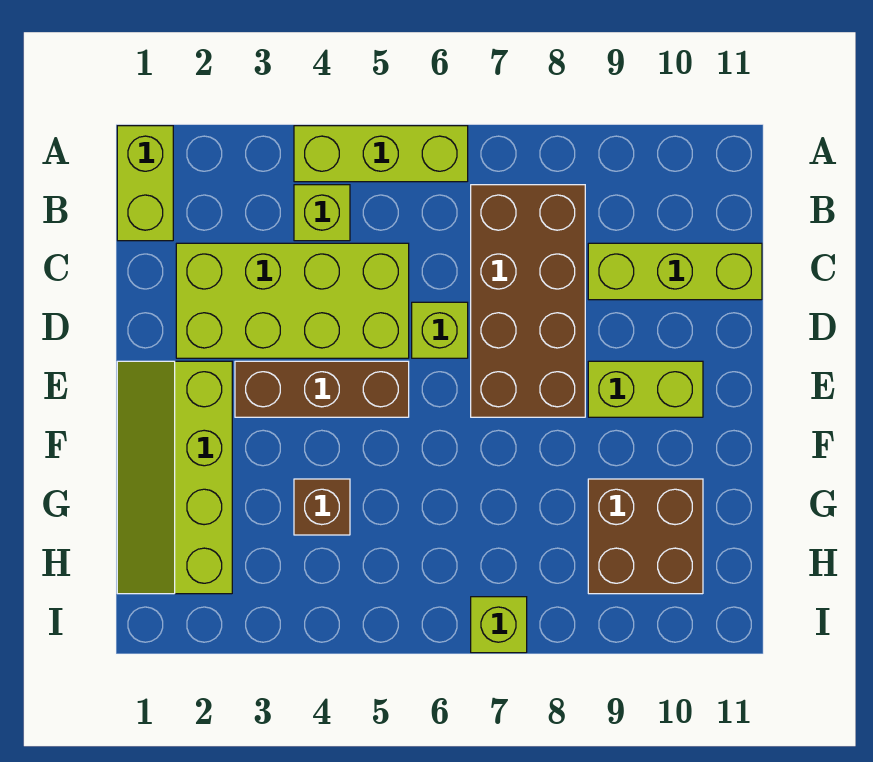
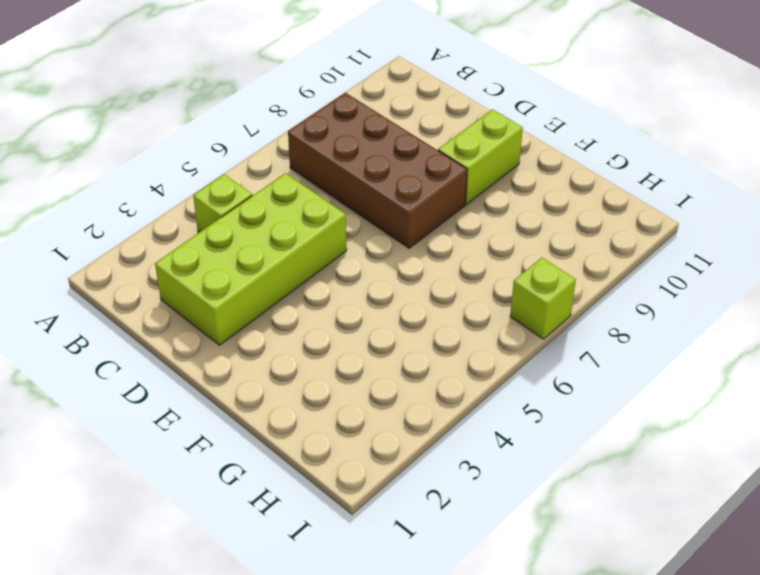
none -> lime brick A1:B1 level 1
none -> lime brick A4:A6 level 1
none -> lime brick C9:C11 level 1

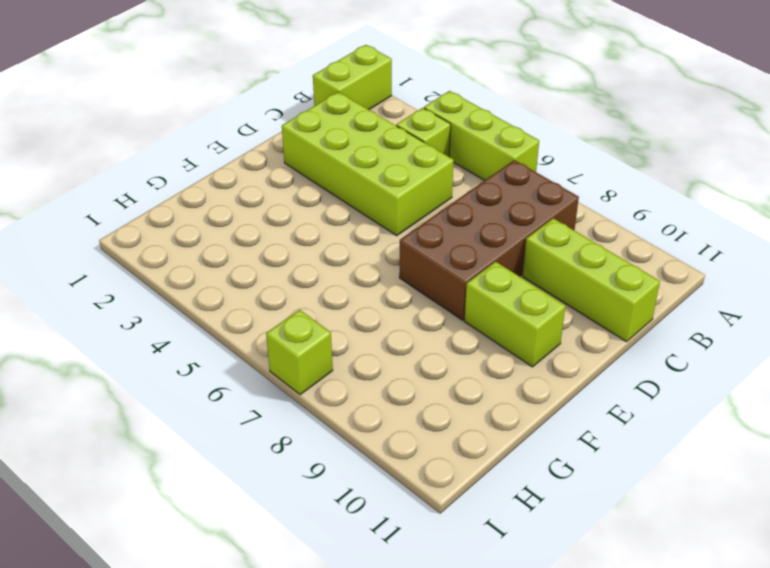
none -> lime brick D6 level 1
none -> lime slope E1:H2 level 1 top 2
none -> brown brick E3:E5 level 1

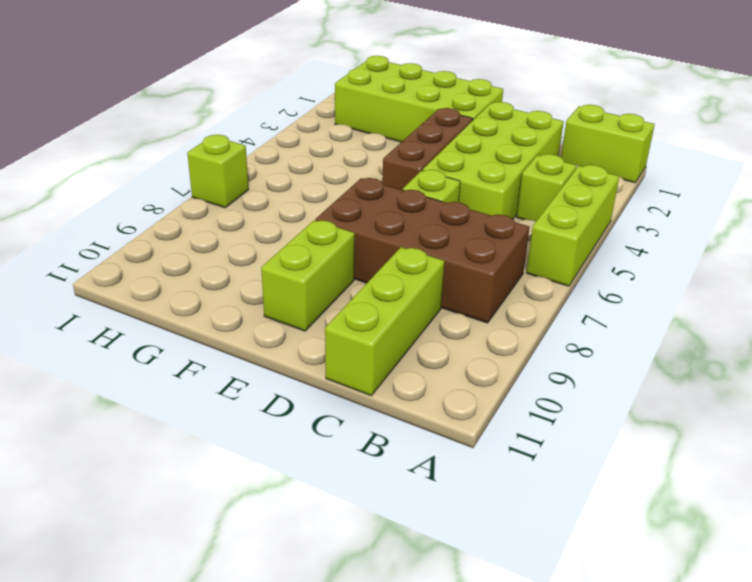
lime brick E1:H2 level 1 -> lime slope E1:H2 level 1 top 2
none -> brown brick G4 level 1
none -> brown brick G9:H10 level 1

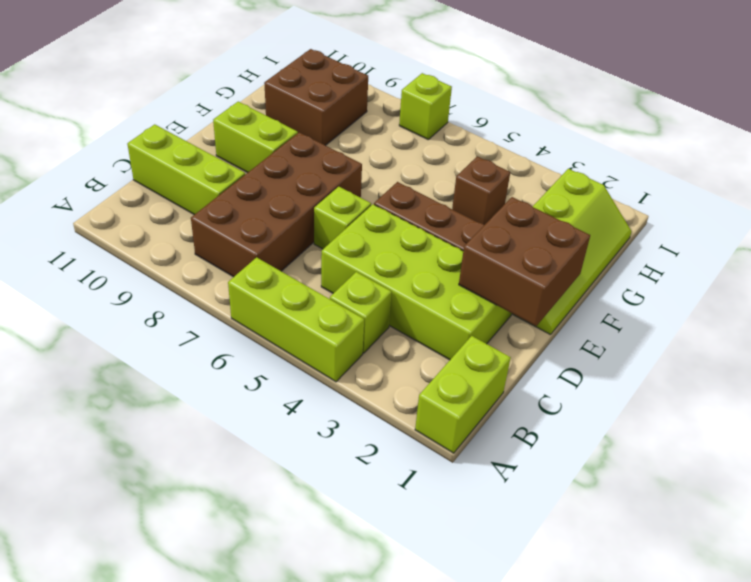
brown brick D1:E2 level 2 -> none

